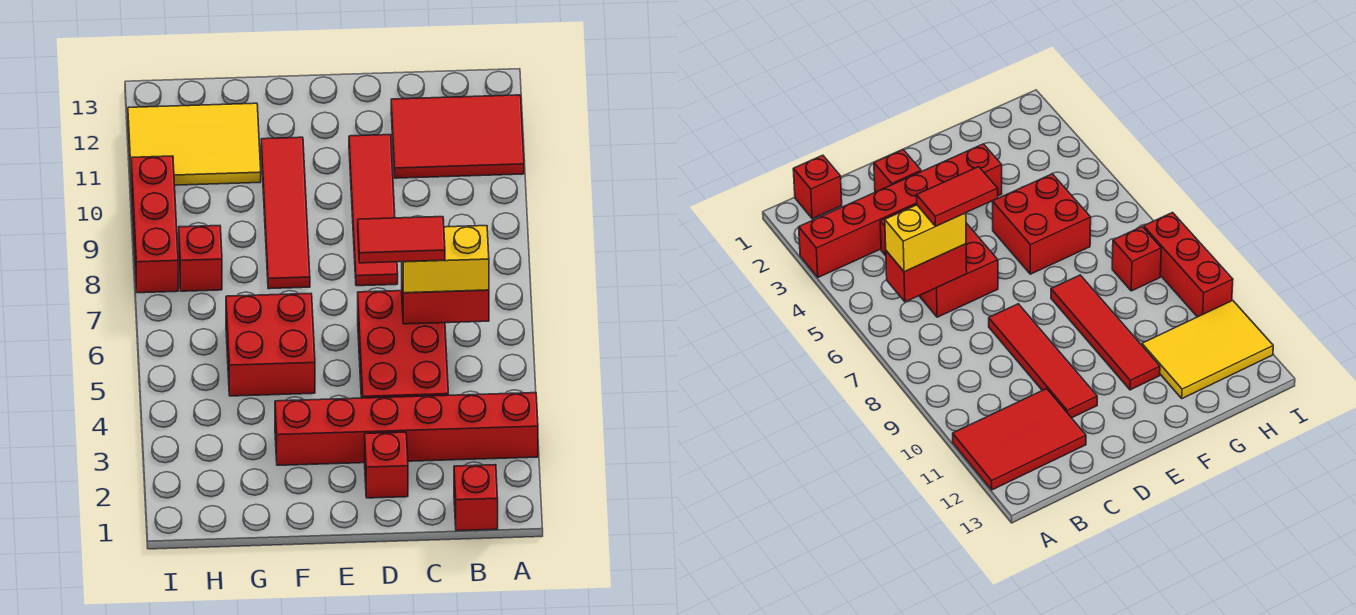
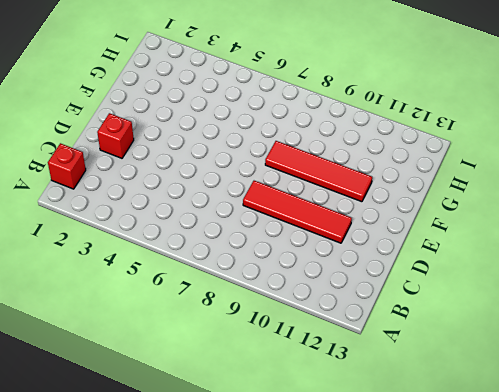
none -> red brick A3:F3 level 1
none -> red tile A11:C12 level 1
none -> red brick C4:D6 level 1

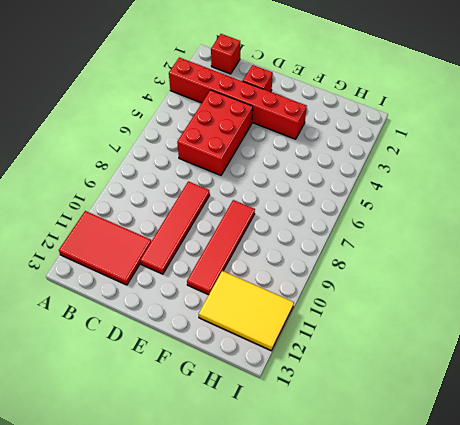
none -> red brick F5:G6 level 1
none -> red brick H8 level 1
none -> red brick I8:I10 level 1

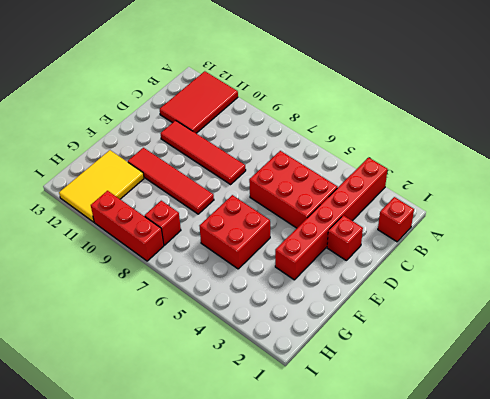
none -> red brick B6:C6 level 2
none -> yellow brick B6:C6 level 3
none -> red tile C6:D6 level 4

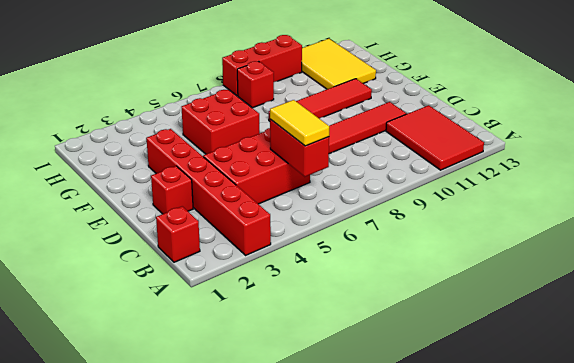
yellow tile B6:C6 level 3 -> yellow brick B6:C6 level 3
none -> red tile C6:D6 level 4

